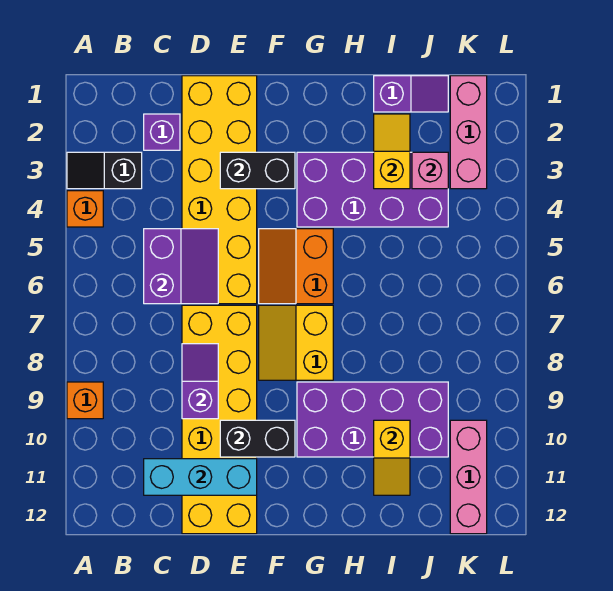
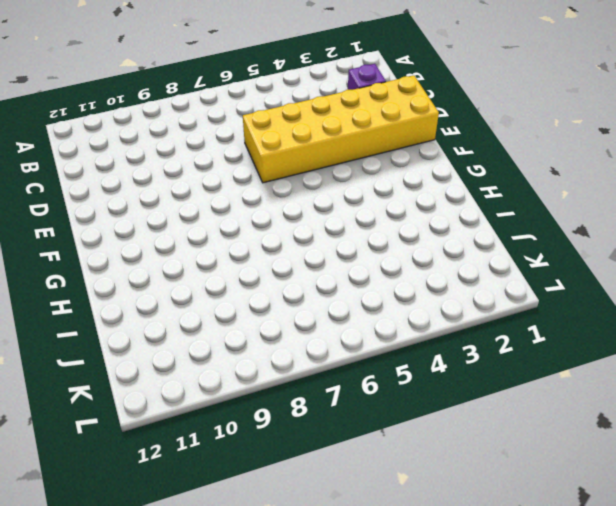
none -> black slope A3:B3 level 1 top B
none -> orange brick A4 level 1
none -> orange brick A9 level 1

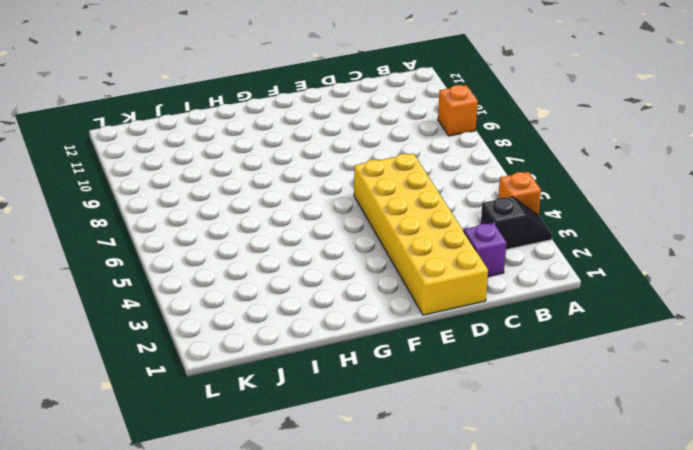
none -> yellow brick D7:E12 level 1
none -> orange slope F5:G6 level 1 top G
none -> yellow slope F7:G8 level 1 top G

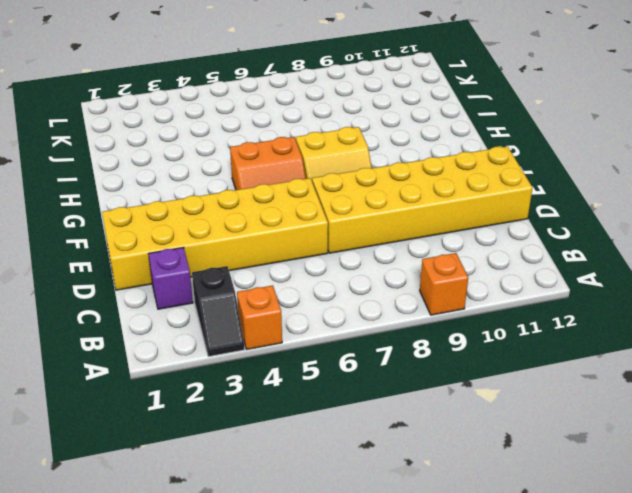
none -> purple brick G3:J4 level 1
none -> purple brick G9:J10 level 1
none -> purple slope I1:J1 level 1 top I

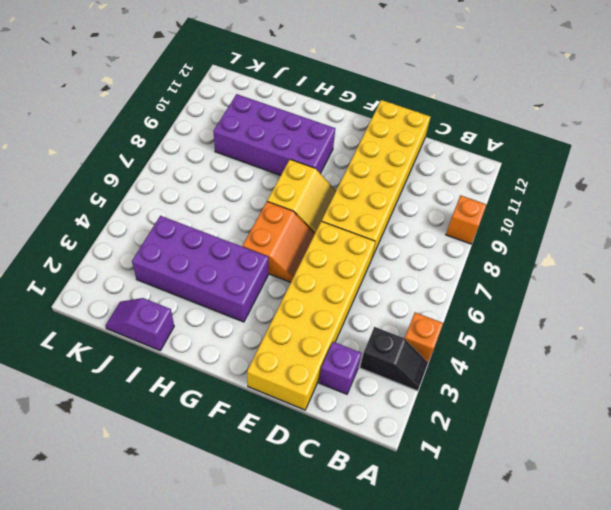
none -> pink brick K1:K3 level 1
none -> pink brick K10:K12 level 1
none -> purple slope C5:D6 level 2 top C

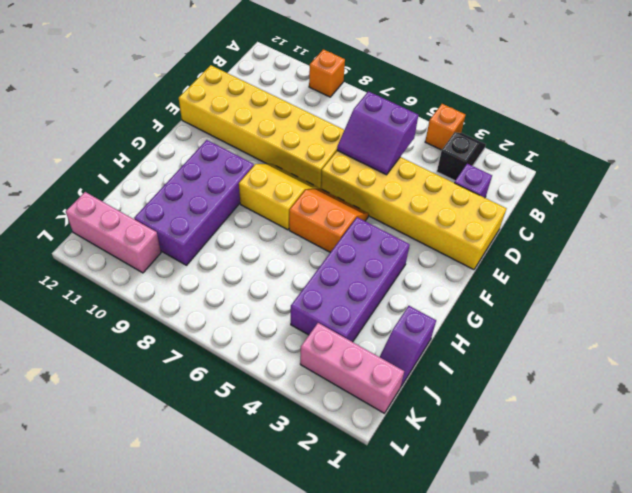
none -> cyan brick C11:E11 level 2
none -> purple slope D8:D9 level 2 top 9
none -> black brick E3:F3 level 2

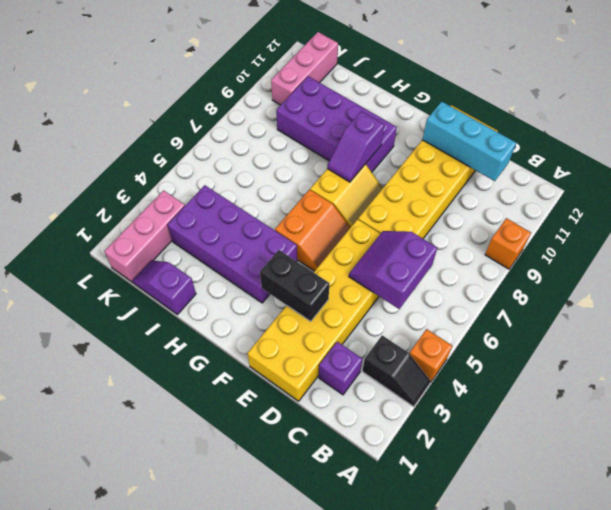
purple slope G8:G9 level 2 top 9 -> purple slope D8:D9 level 2 top 9
none -> black brick E10:F10 level 2
none -> yellow slope I2:I3 level 2 top 3
none -> yellow slope I10:I11 level 2 top 10

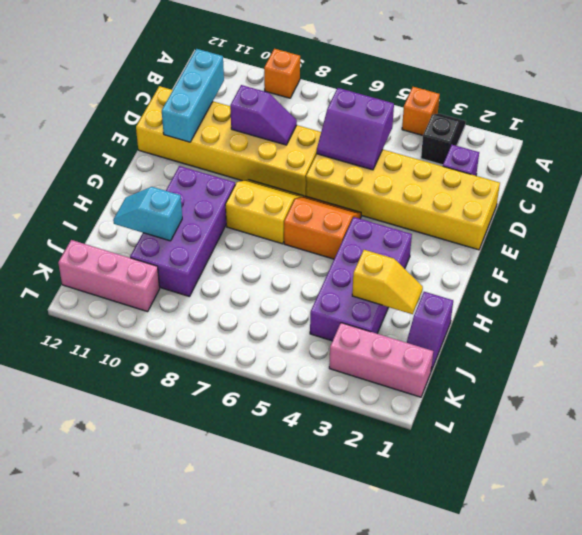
cyan slope I10:I11 level 2 top 10 -> yellow slope I10:I11 level 2 top 10
none -> black brick E3:F3 level 2
none -> black brick E10:F10 level 2
none -> pink brick J3 level 2

